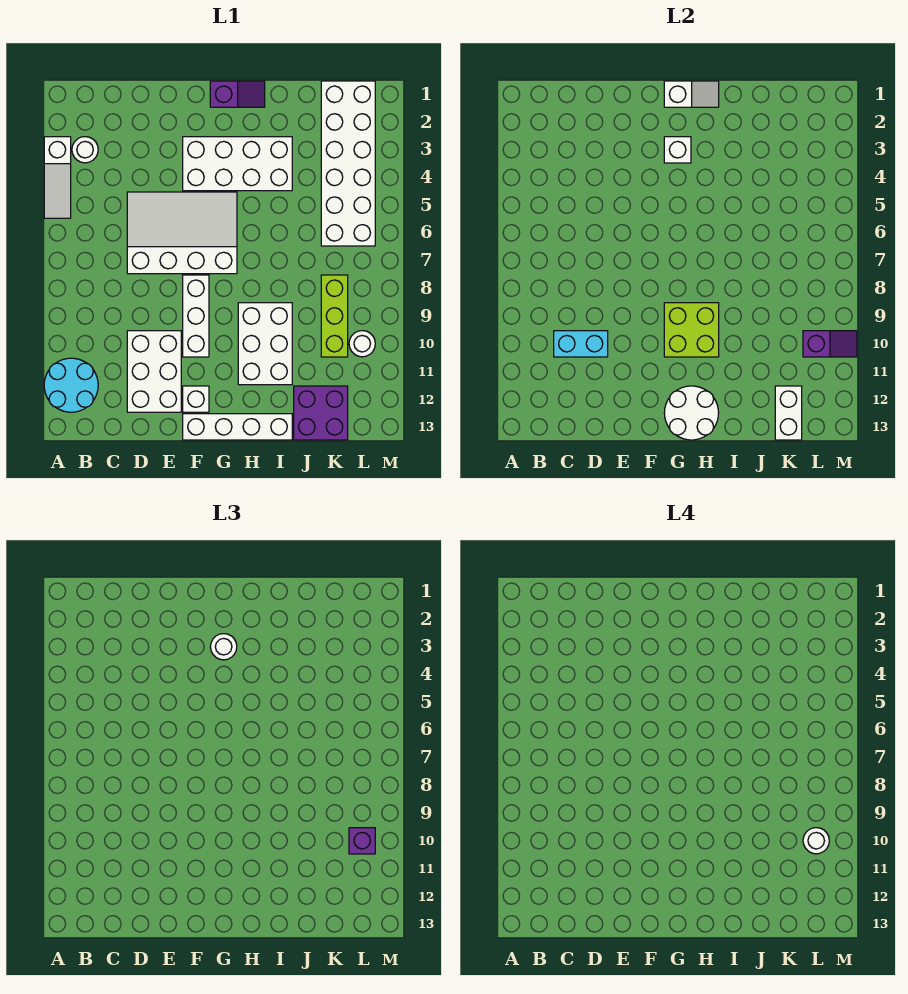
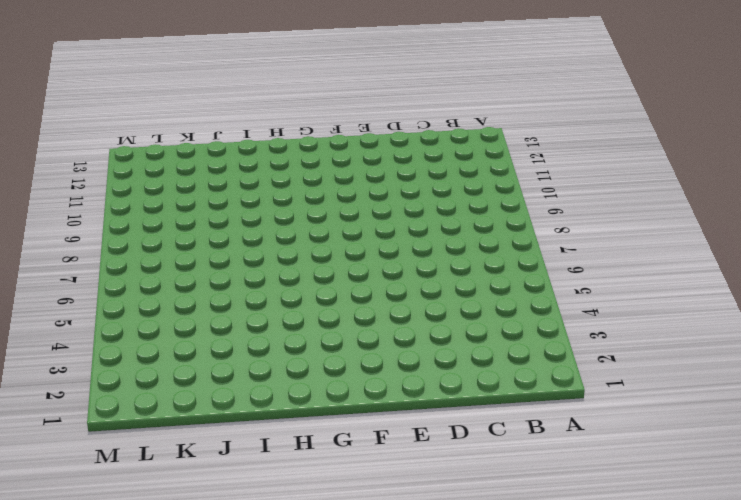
none -> white slope A3:A5 level 1 top 3
none -> cyan round brick A11:B12 level 1
none -> white round brick B3 level 1

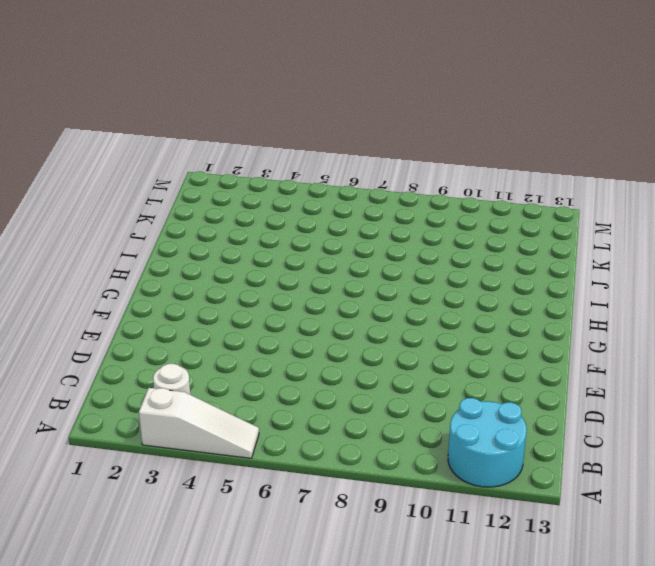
none -> white slope D5:G7 level 1 top 7
none -> white brick D10:E12 level 1
none -> white brick F3:I4 level 1

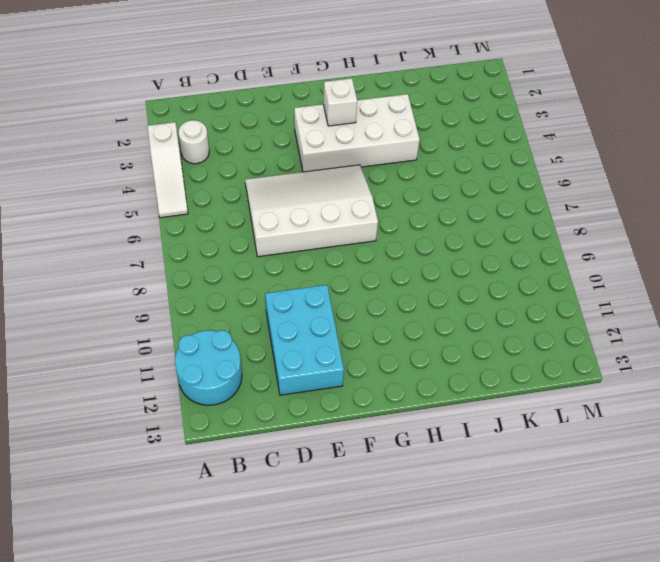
cyan brick D10:E12 level 1 -> white brick D10:E12 level 1
none -> white brick F8:F10 level 1
none -> white brick F12 level 1
none -> white brick F13:I13 level 1

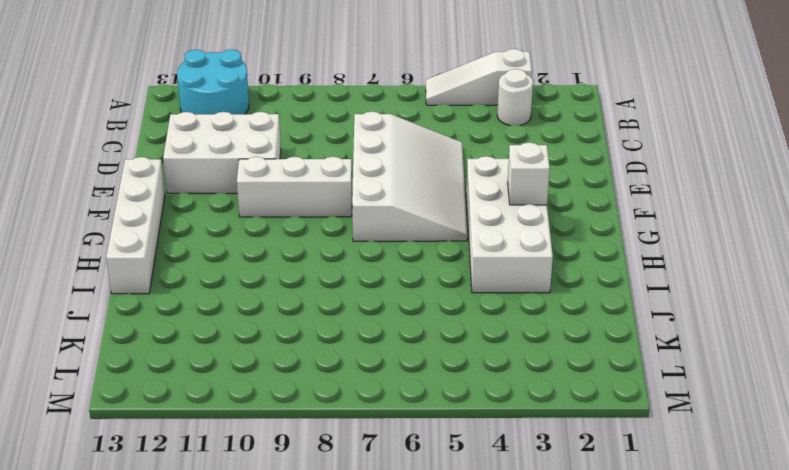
none -> white brick F12 level 1
none -> purple slope G1:H1 level 1 top G
none -> white brick H9:I11 level 1

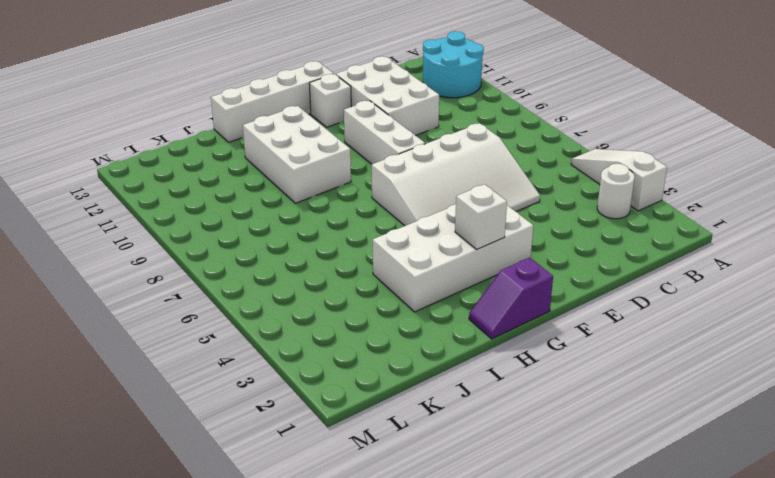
none -> purple brick J12:K13 level 1
none -> white brick K1:L6 level 1
none -> lime brick K8:K10 level 1

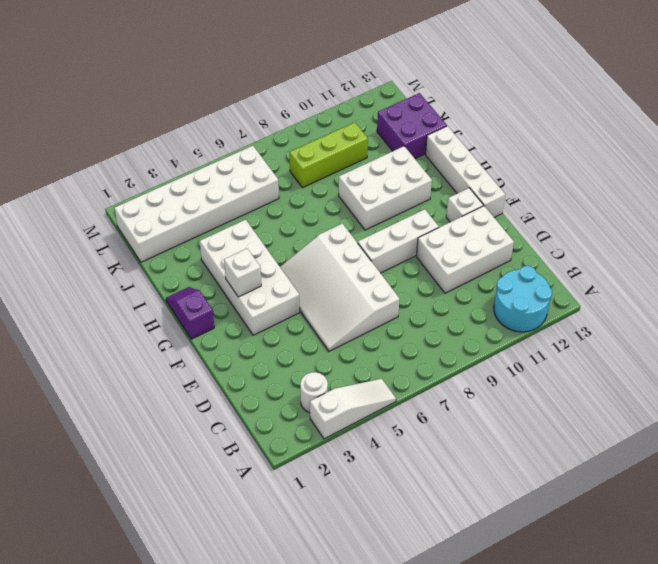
none -> white round brick L10 level 1
none -> cyan brick C10:D10 level 2
none -> white slope G1:H1 level 2 top G

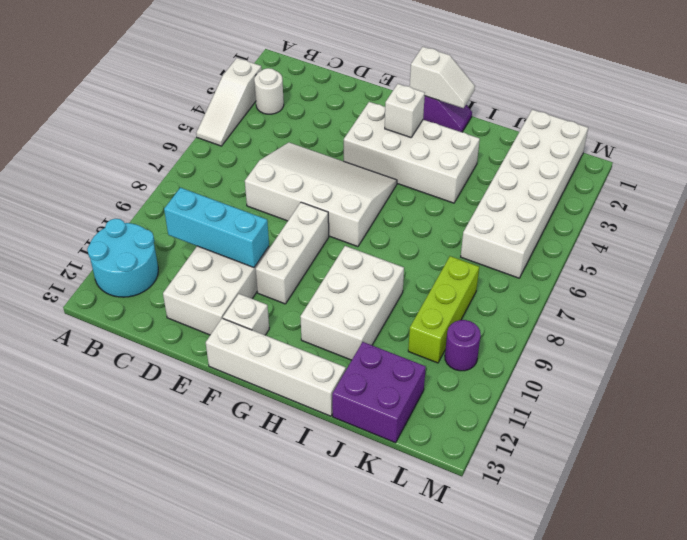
cyan brick C10:E10 level 2 -> cyan brick C10:D10 level 2
purple round brick L10 level 1 -> white round brick L10 level 1
none -> lime brick G9:H10 level 2
none -> white round brick G12:H13 level 2
none -> white brick K12:K13 level 2

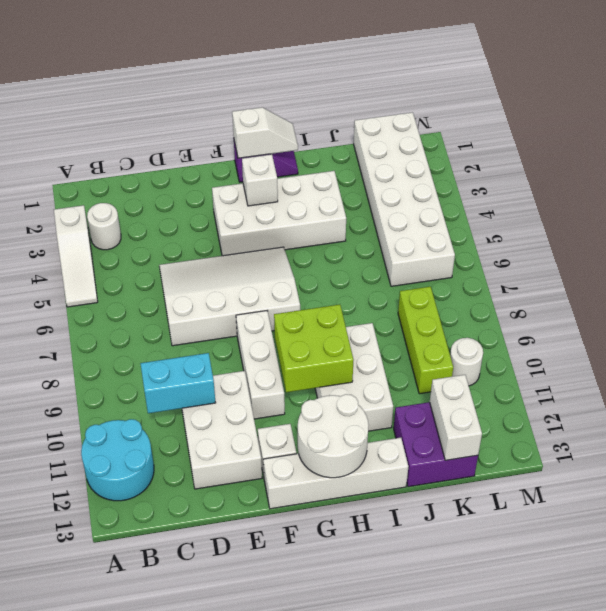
none -> purple slope L10:M10 level 2 top L
none -> white round brick G3 level 3
none -> purple brick L10 level 3

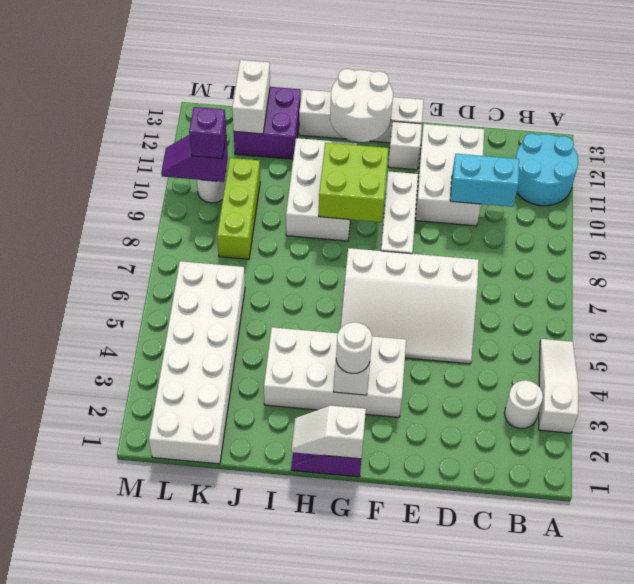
none -> white round brick L10 level 4

